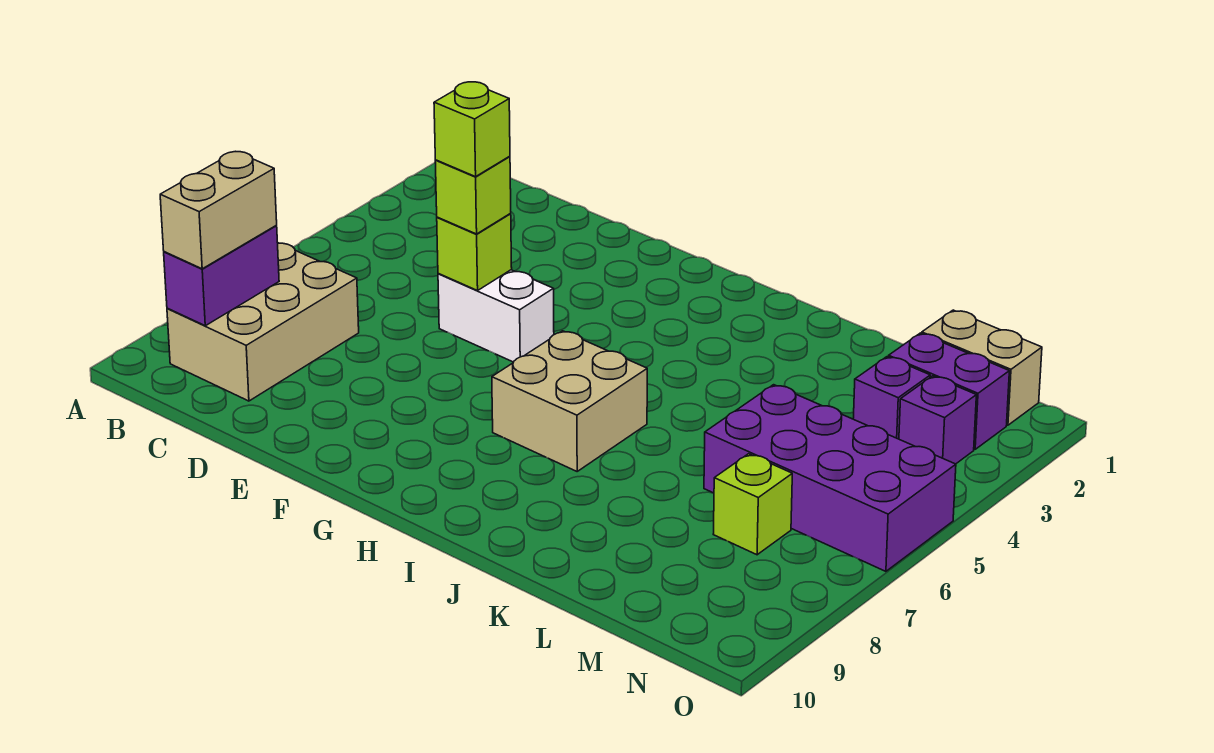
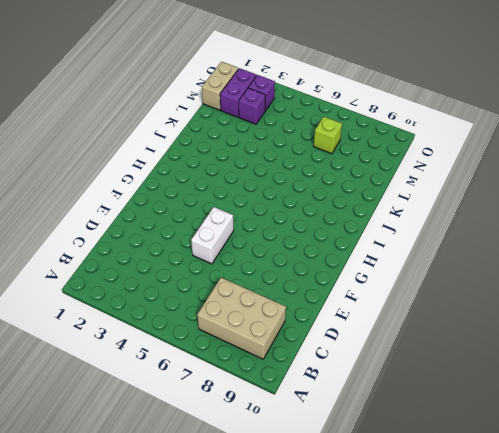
none -> tan brick H6:I7 level 1
none -> purple brick L5:O6 level 1
none -> purple brick B8:B9 level 2

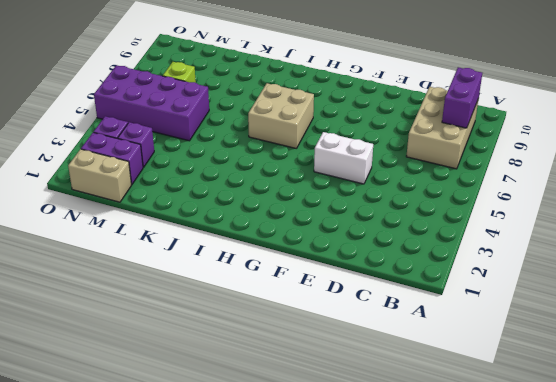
none -> lime brick E5 level 2
none -> tan brick B8:B9 level 3
none -> lime brick E5 level 3

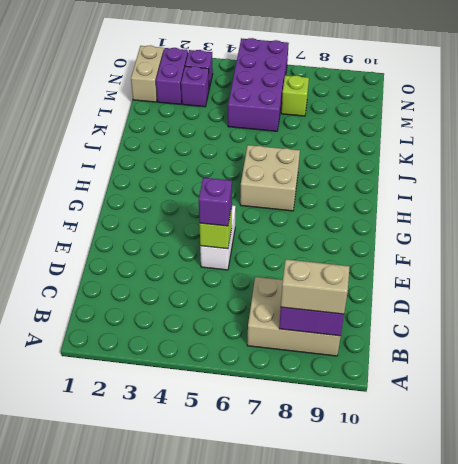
purple brick E5 level 3 -> lime brick E5 level 3
none -> lime brick E5 level 4

